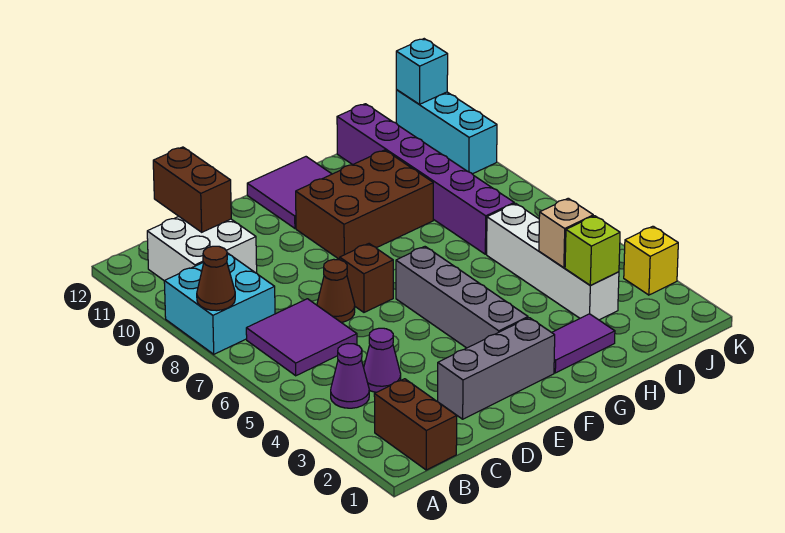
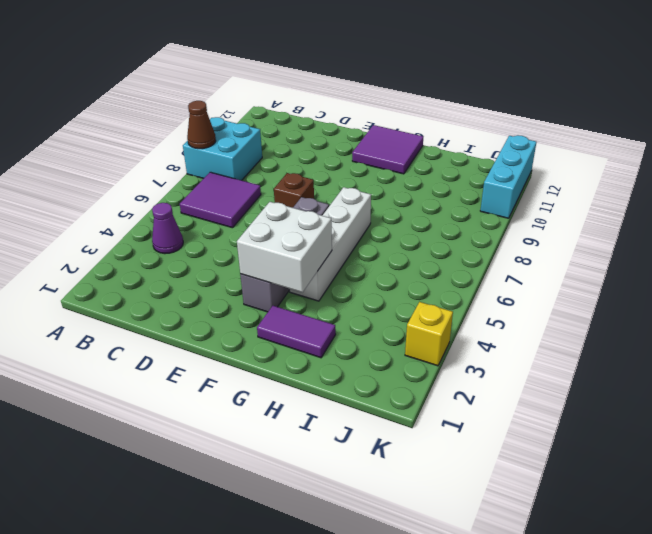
white brick F3:G4 level 2 -> white brick B10:C11 level 1
white brick G4:G7 level 1 -> white brick I3:I6 level 1
none -> brown brick B1:B2 level 1
none -> purple cone C4 level 1
none -> grey brick D2:F2 level 1

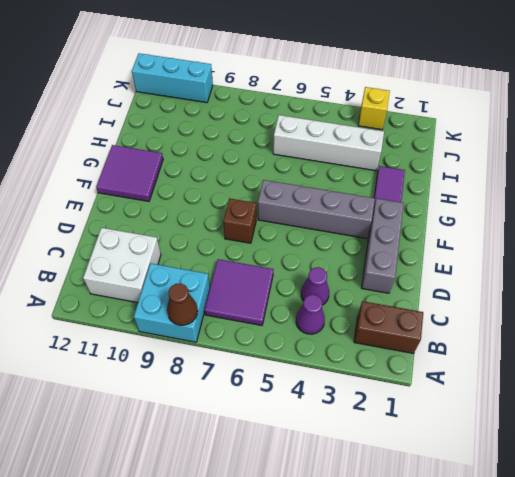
none -> brown cone D7 level 1
none -> brown brick F9:H10 level 1
none -> purple brick I7:I12 level 1

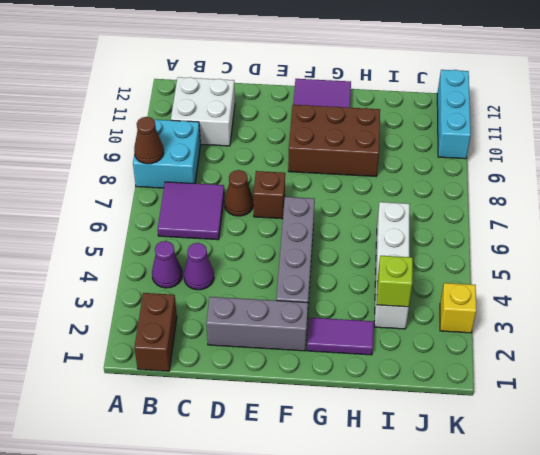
none -> purple brick I7:I12 level 1
none -> brown brick C11:C12 level 2
none -> tan brick I4 level 2

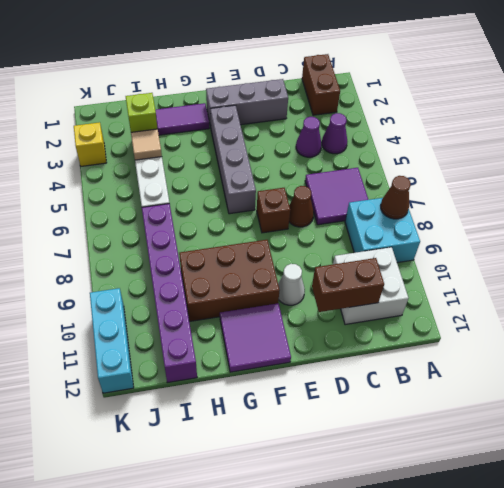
brown brick C11:D11 level 2 -> brown brick C11:C12 level 2
white cone E10 level 1 -> none
tan tile I4 level 2 -> tan brick I4 level 2
none -> cyan brick K12 level 2

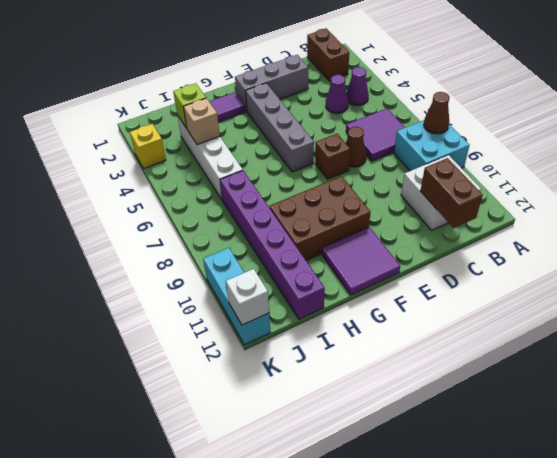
white brick K12 level 2 -> cyan brick K12 level 2

